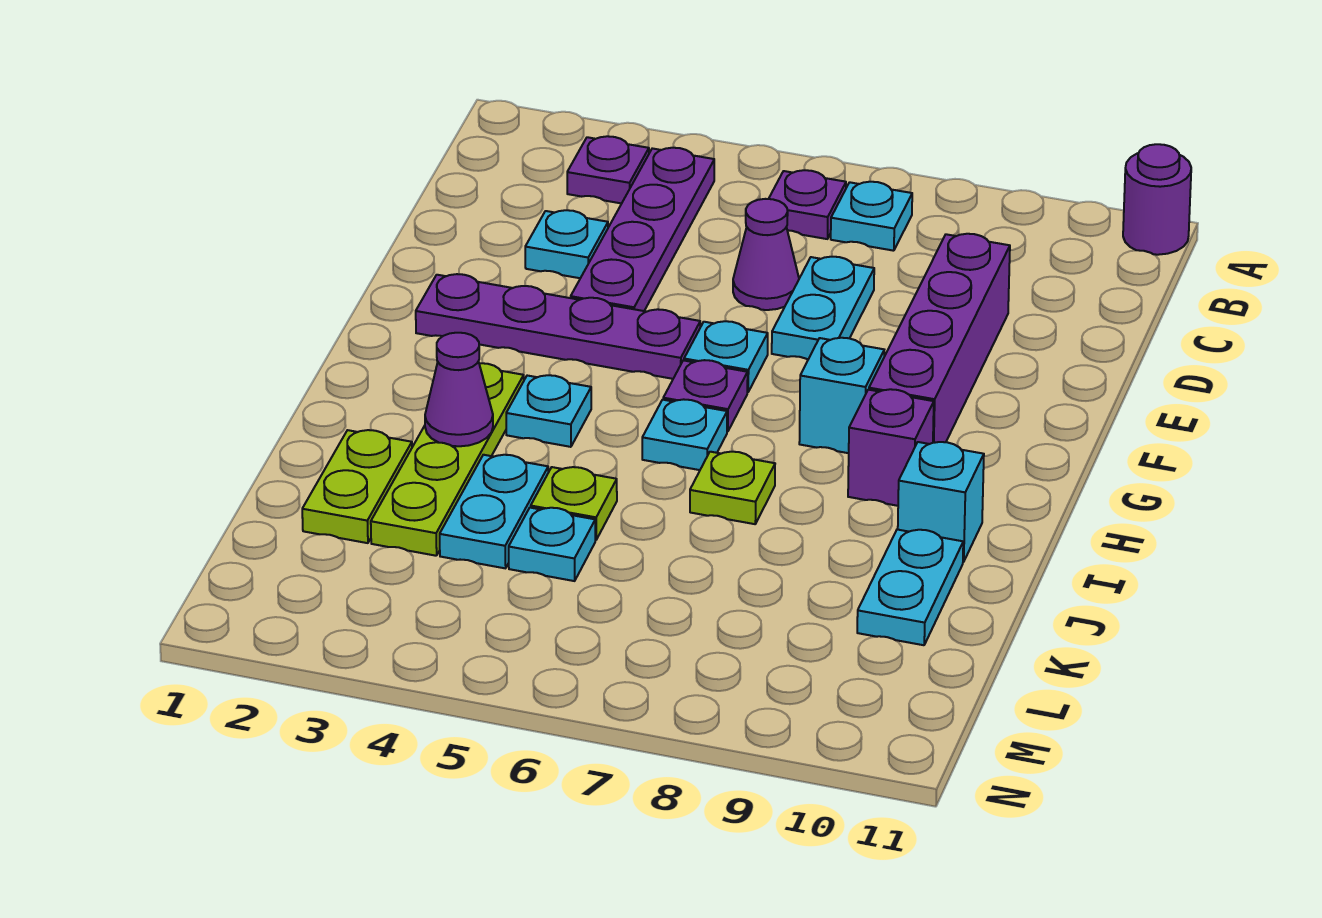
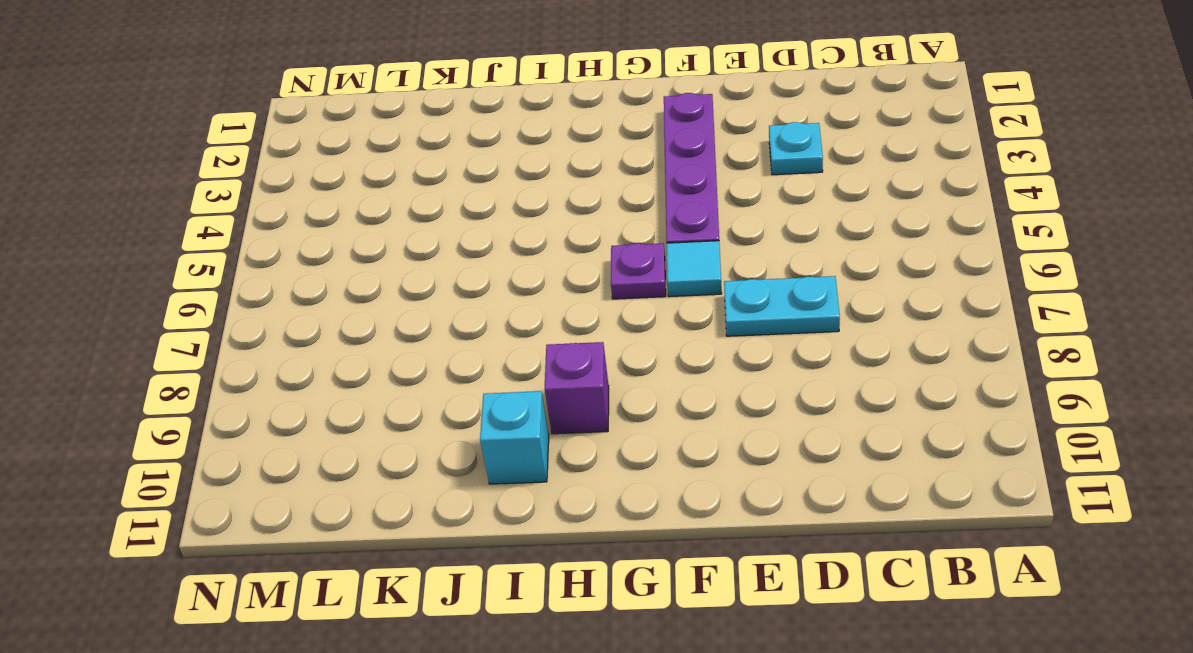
cyan tile F6 level 1 -> cyan plate F6 level 1
none -> purple round brick A11 level 1
none -> purple plate B3 level 1
none -> purple plate B4:E4 level 1

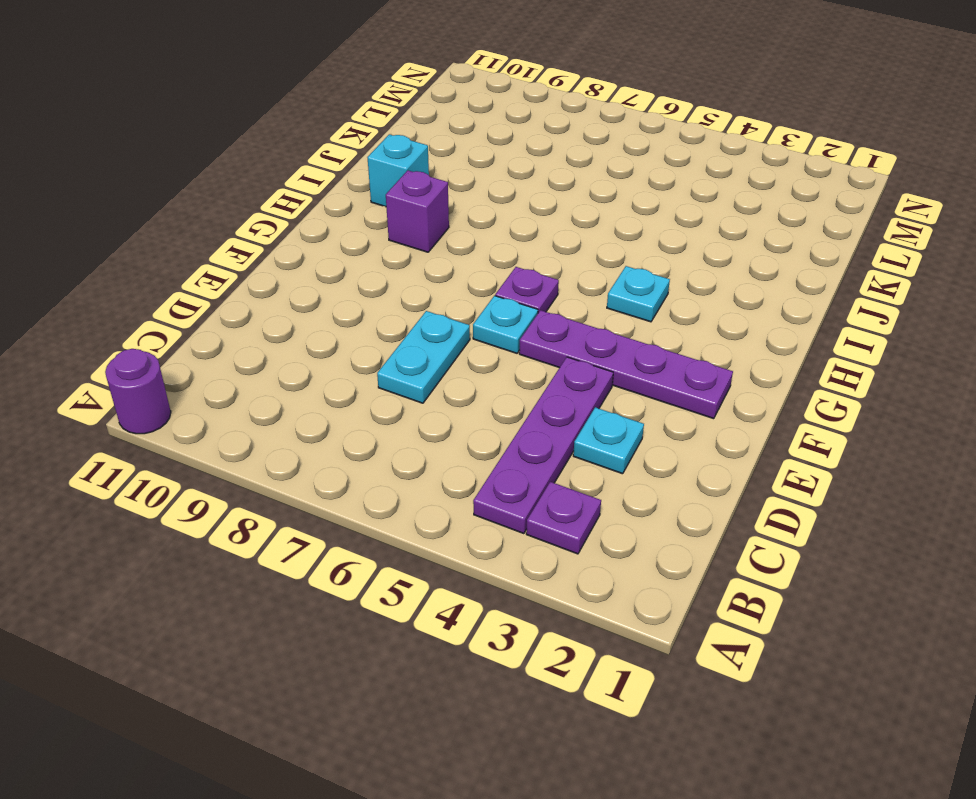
none -> purple plate B6 level 1
none -> cyan plate B7 level 1
none -> purple cone D6 level 1

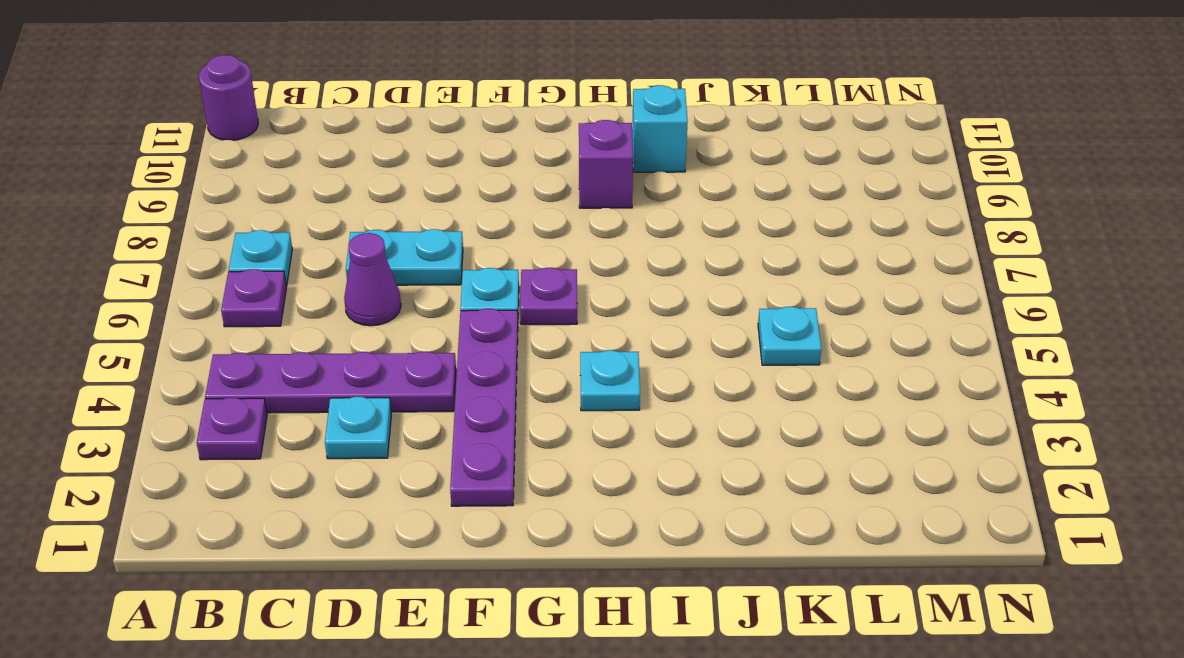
none -> purple brick D9:G9 level 1
none -> cyan brick G8 level 1
none -> lime plate H3:K3 level 1

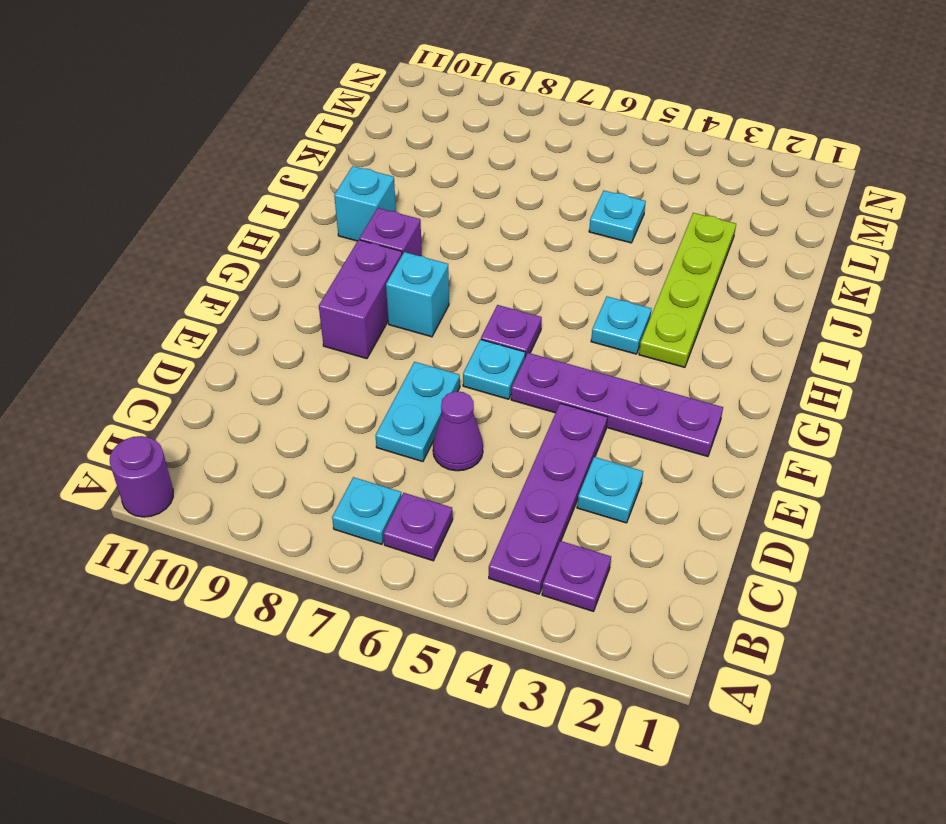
purple brick F9:G9 level 1 -> purple brick D9:G9 level 1
none -> cyan plate H6 level 1
none -> lime plate I7 level 1
none -> lime plate J2:K2 level 1

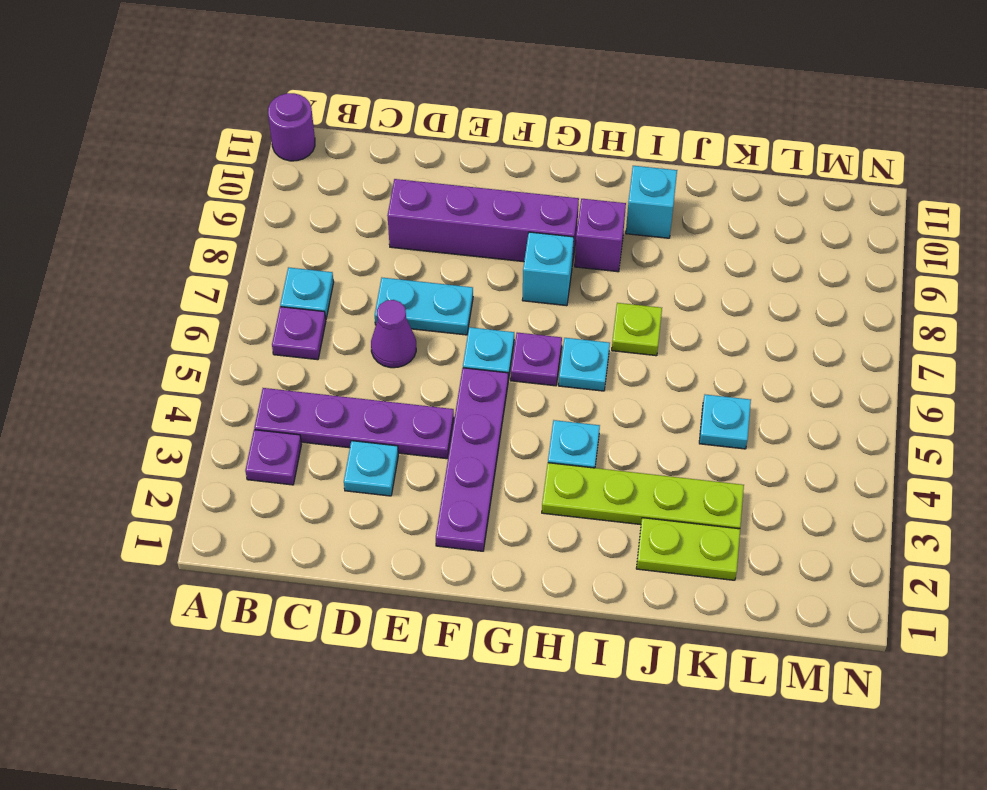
none -> cyan plate J4:K4 level 1
none -> lime plate J5 level 1
none -> cyan plate J10:K10 level 1

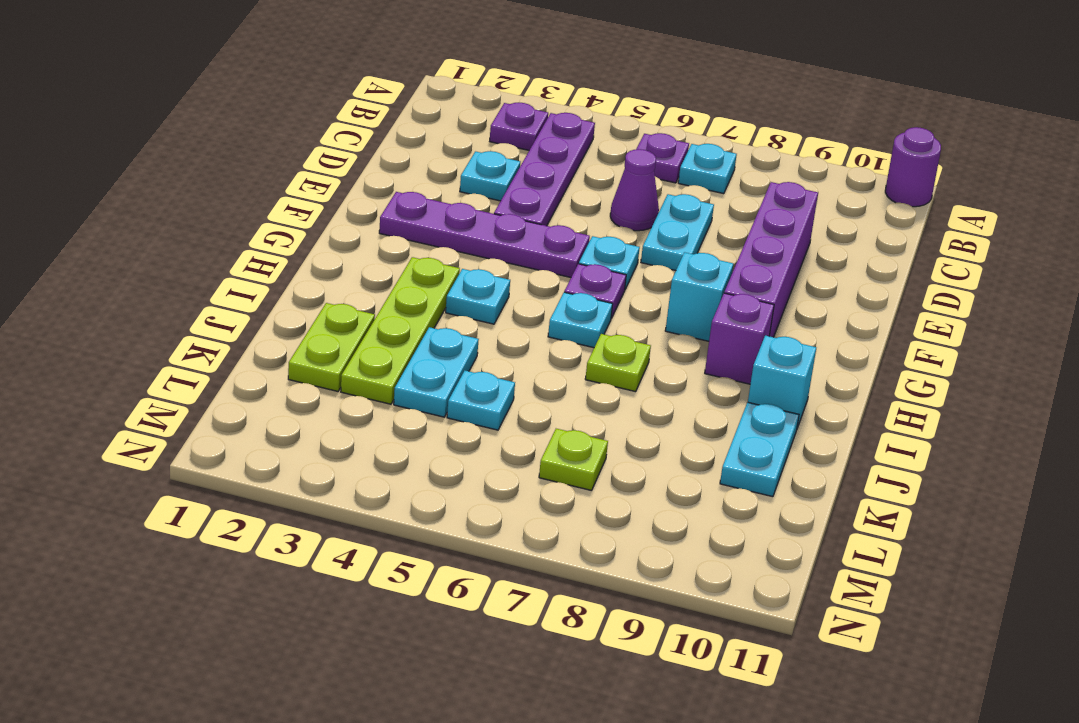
lime plate L7 level 1 -> lime plate J5 level 1
none -> purple cone I3 level 2

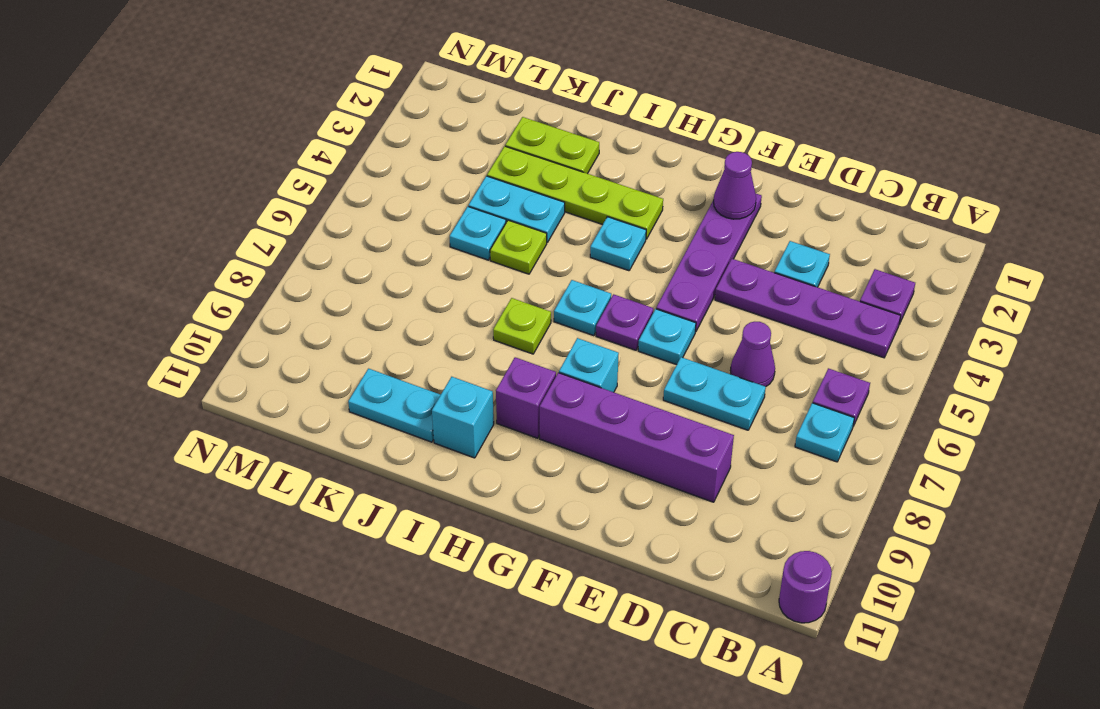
purple cone F2 level 2 -> purple cone I3 level 2

